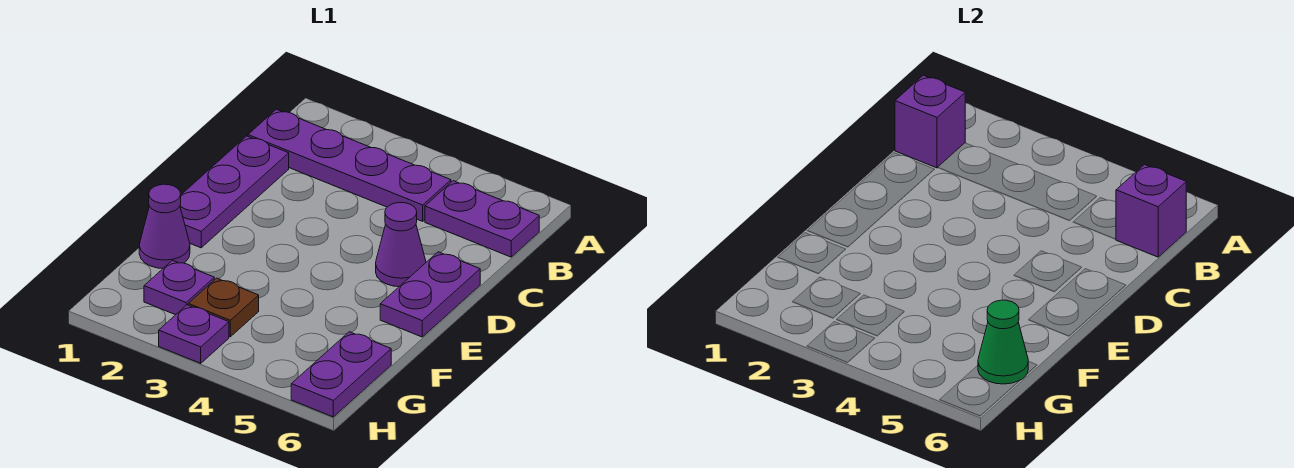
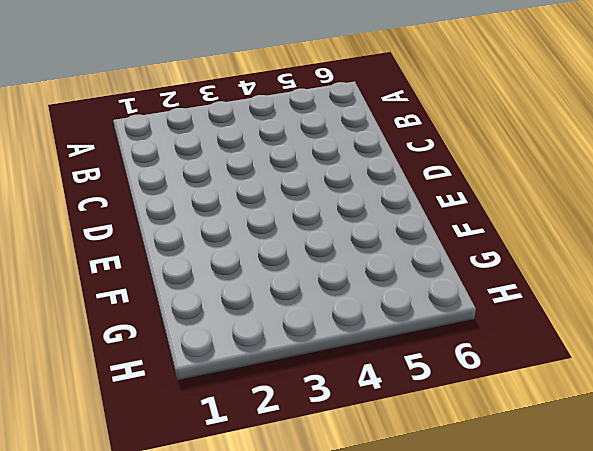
none -> purple plate B1:B4 level 1
none -> purple plate B5:B6 level 1
none -> purple plate C1:E1 level 1

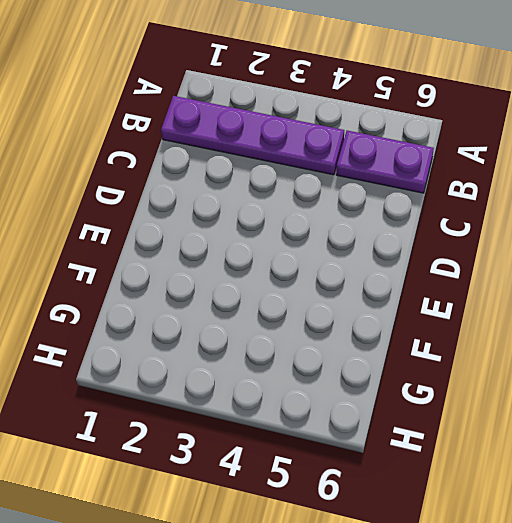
none -> purple plate C1:E1 level 1
none -> purple cone D5 level 1
none -> purple plate D6:E6 level 1

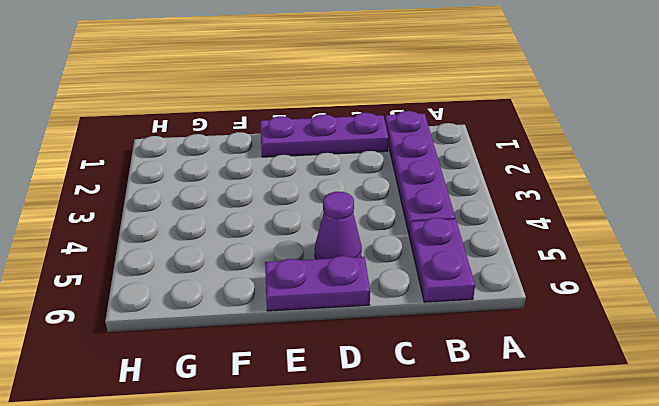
none -> purple cone F1 level 1
none -> purple plate G2 level 1
none -> brown plate G3 level 1

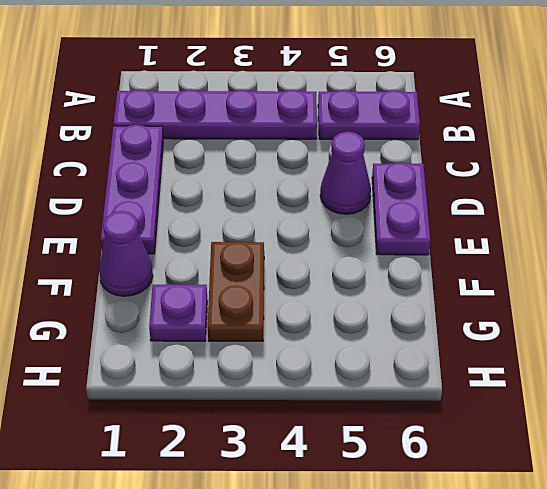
brown plate F3:G3 level 1 -> brown plate G3 level 1
none -> purple plate G6:H6 level 1
none -> purple plate H3 level 1
none -> purple brick B1 level 2

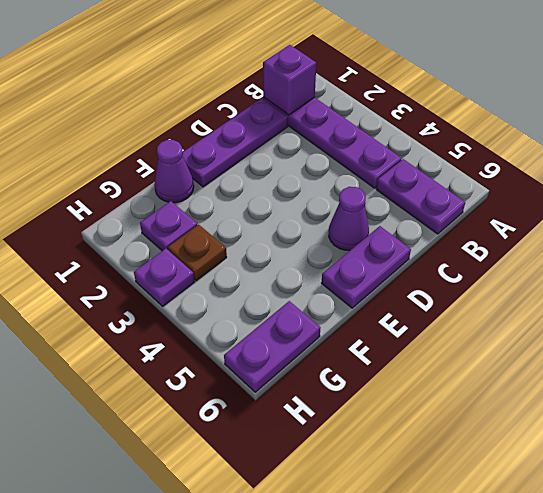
none -> purple brick B6 level 2
none -> green cone G6 level 2

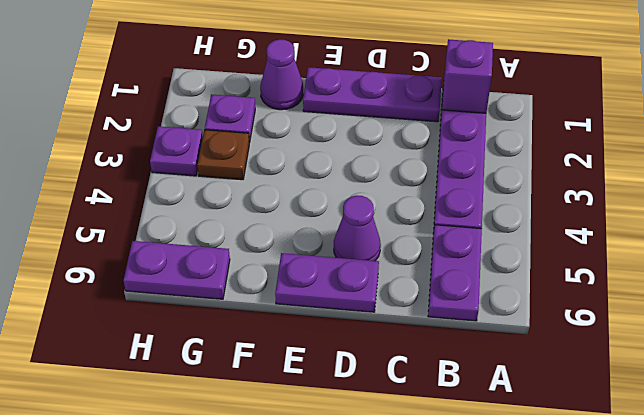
none -> purple brick B6 level 2
none -> green cone G6 level 2

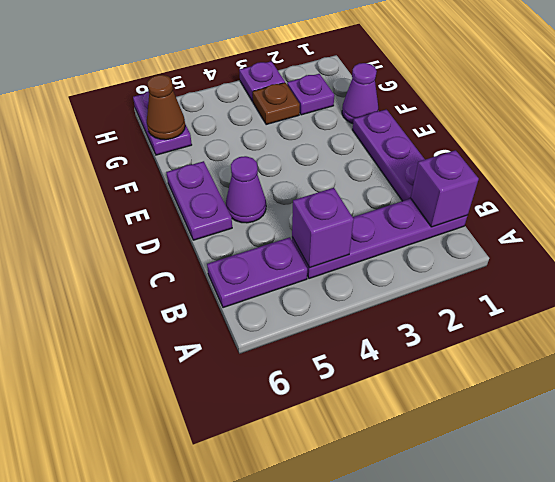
purple brick B4 level 2 -> purple brick B6 level 2
brown cone G6 level 2 -> green cone G6 level 2

